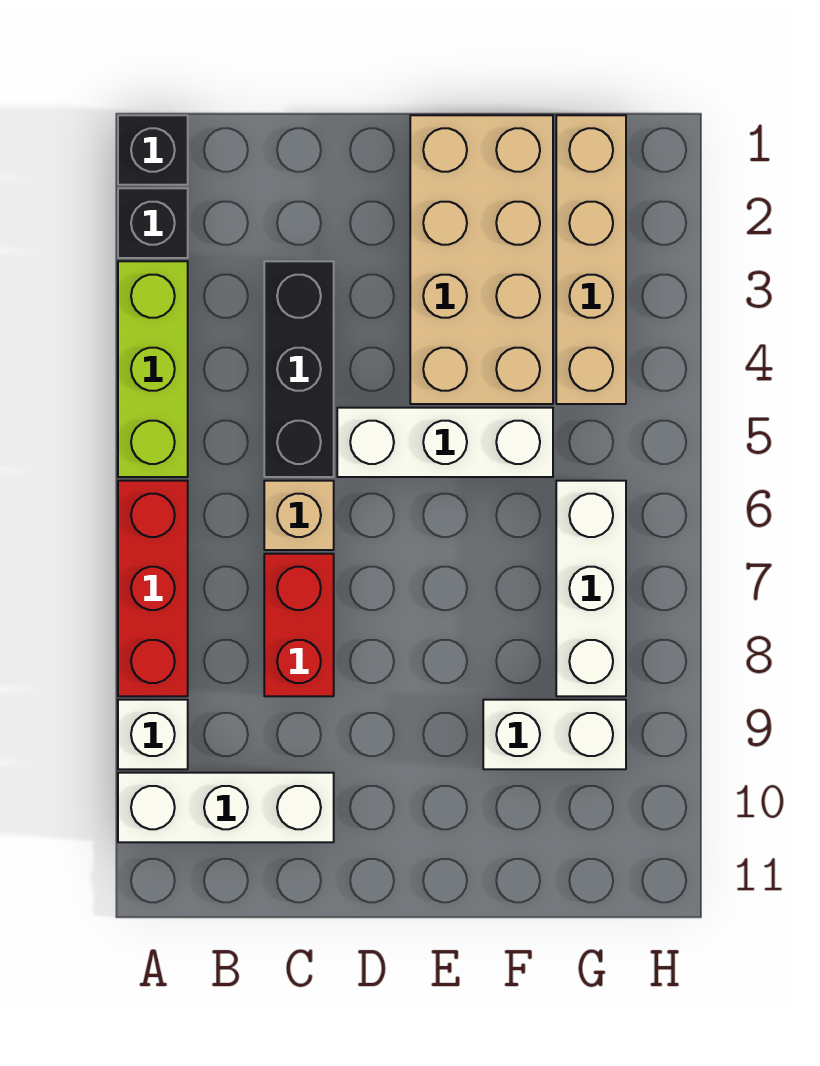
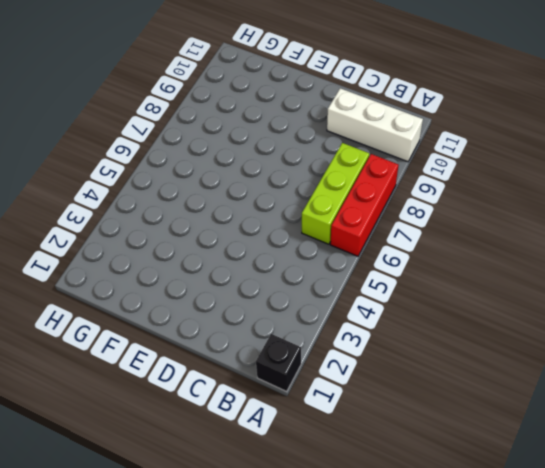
lime brick B6:B8 level 1 -> lime brick A3:A5 level 1
none -> black brick A2 level 1
none -> white brick A9 level 1
none -> black brick C3:C5 level 1

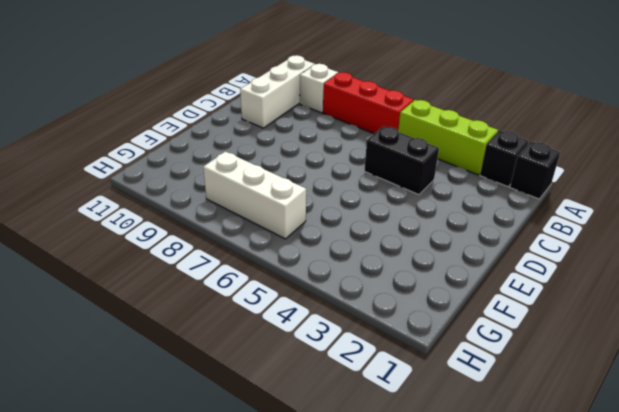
black brick C4:C5 level 1 -> black brick C3:C5 level 1
none -> tan brick C6 level 1
none -> red brick C7:C8 level 1
none -> white brick D5:F5 level 1

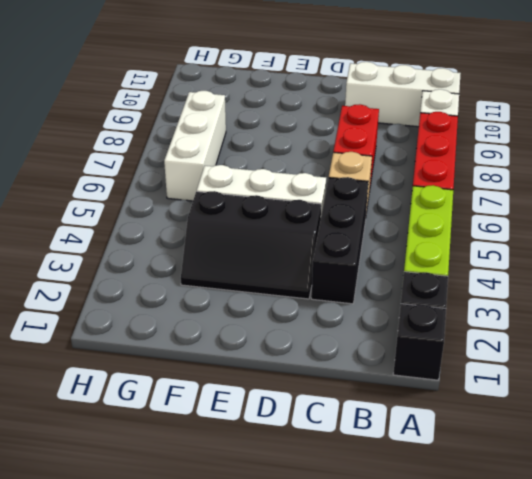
black slope D3:F4 level 1 top 4 -> tan brick E1:F4 level 1
none -> white brick F9:G9 level 1
none -> tan brick G1:G4 level 1

